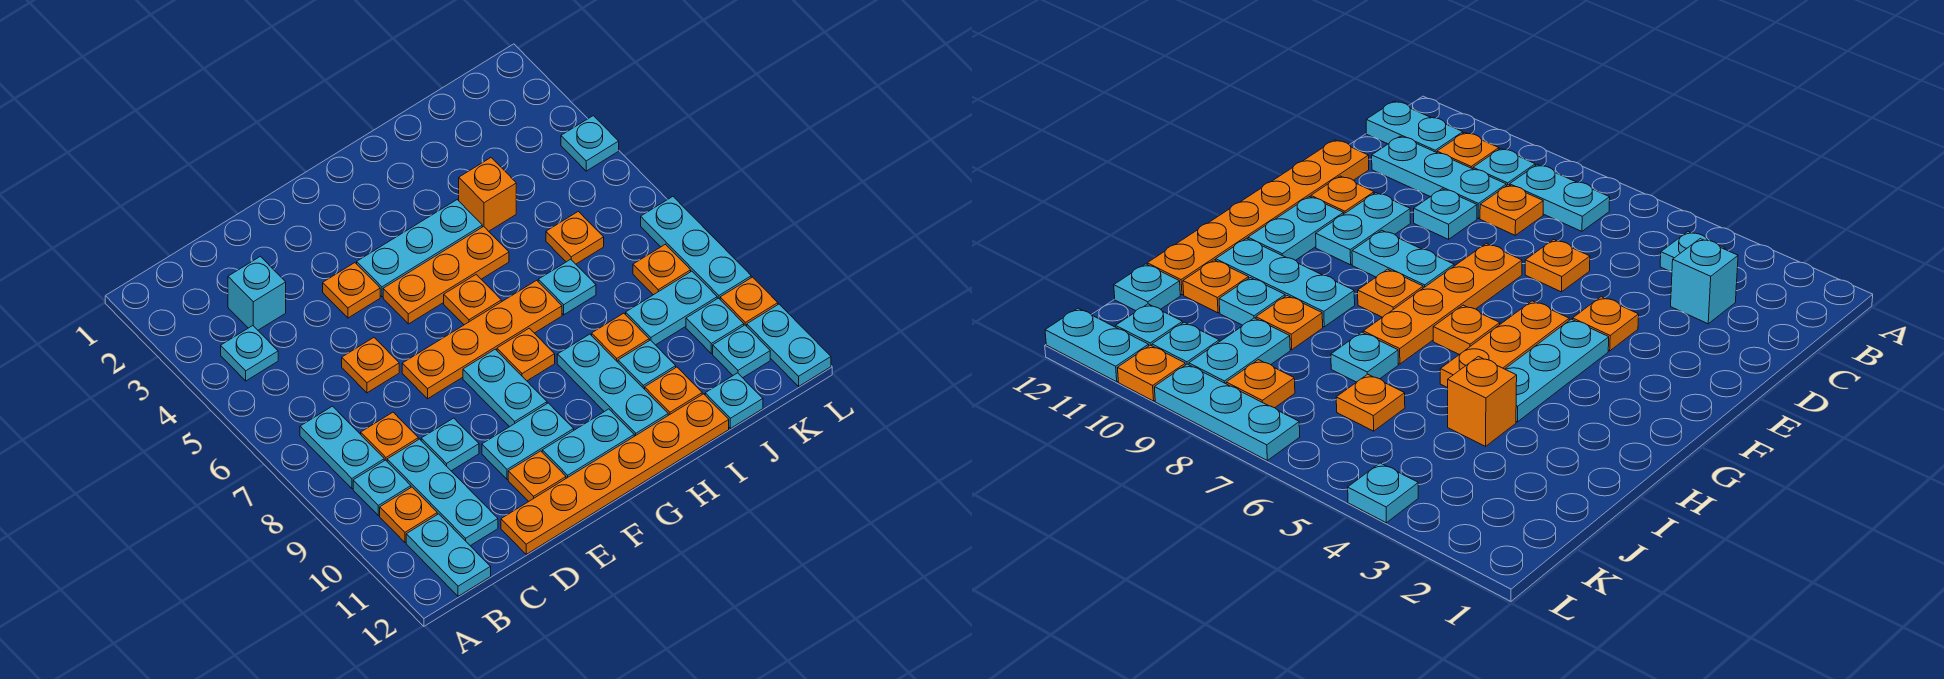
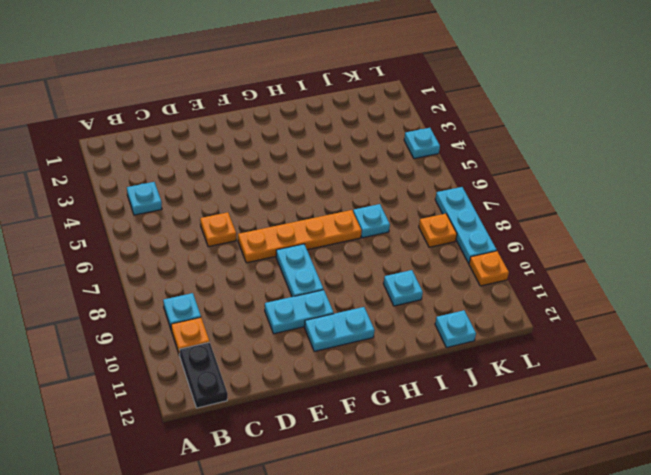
black plate B11:B12 level 1 -> cyan plate B11:B12 level 1
none -> cyan plate B7:B8 level 1
none -> cyan brick C3 level 1
none -> orange plate C8 level 1
none -> cyan plate C9:C11 level 1

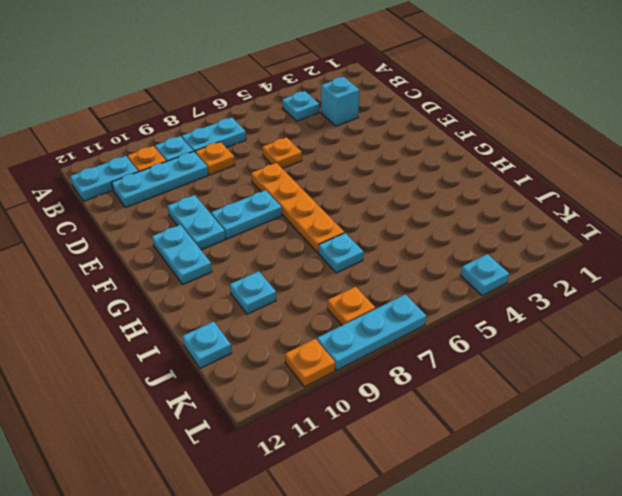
none -> cyan plate D9 level 1
none -> orange plate D12:I12 level 1
none -> orange plate E4 level 1
none -> orange plate E11 level 1

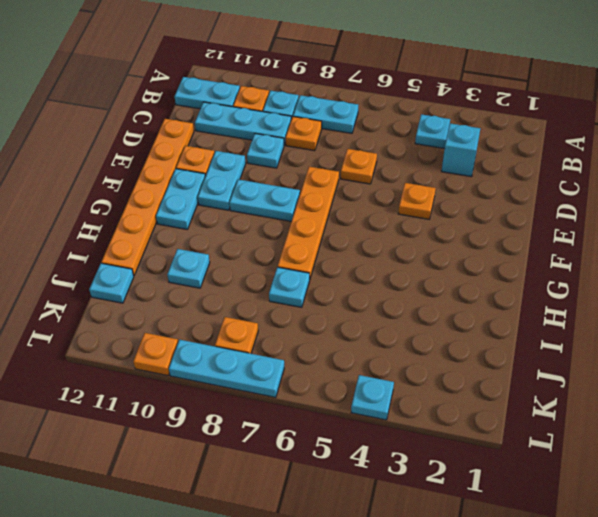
none -> cyan plate F4:H4 level 1
none -> orange plate F5:H5 level 1
none -> orange plate G6 level 1
none -> orange plate G8 level 1

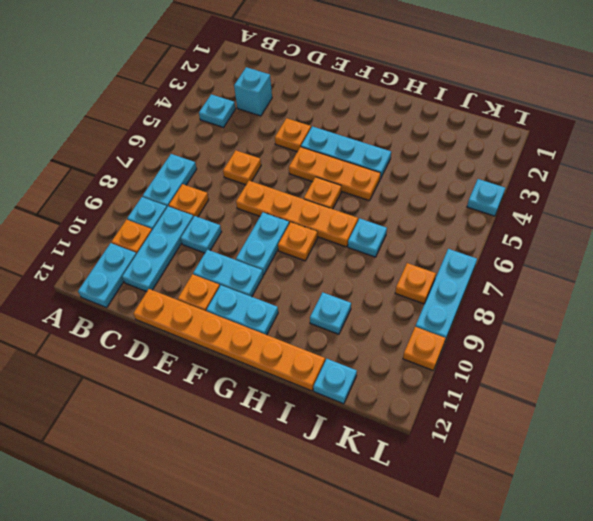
none -> cyan plate H9:H11 level 1
none -> orange brick I4 level 1
none -> orange plate I9 level 1
none -> orange plate I11 level 1

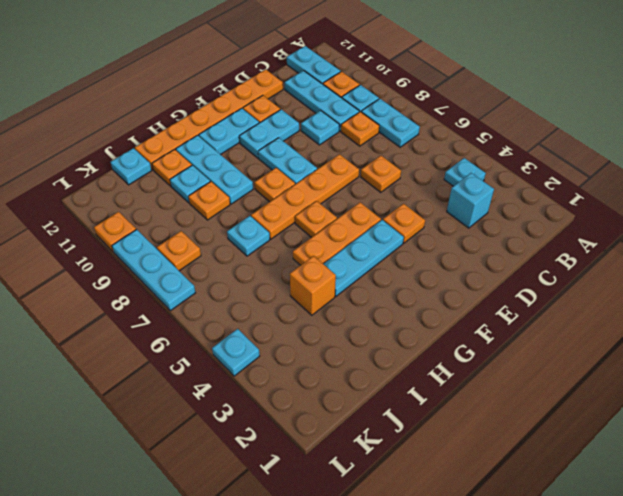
none -> orange plate J6 level 1
none -> cyan plate J9:K9 level 1
none -> cyan plate K10 level 1
none -> cyan plate K11 level 1

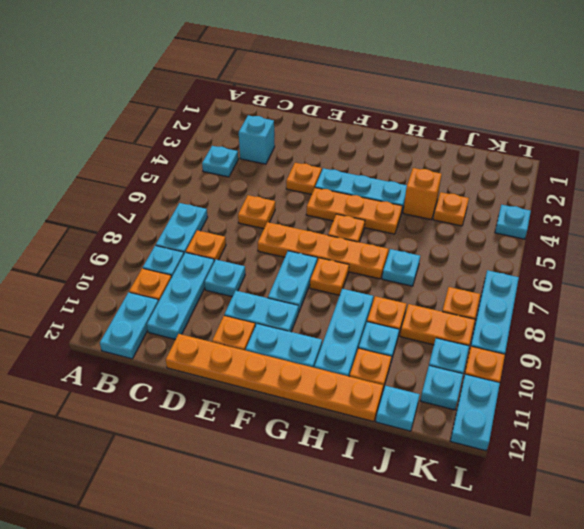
orange plate J4 level 1 -> orange plate J6 level 1
orange plate J9:K9 level 1 -> cyan plate J9:K9 level 1

